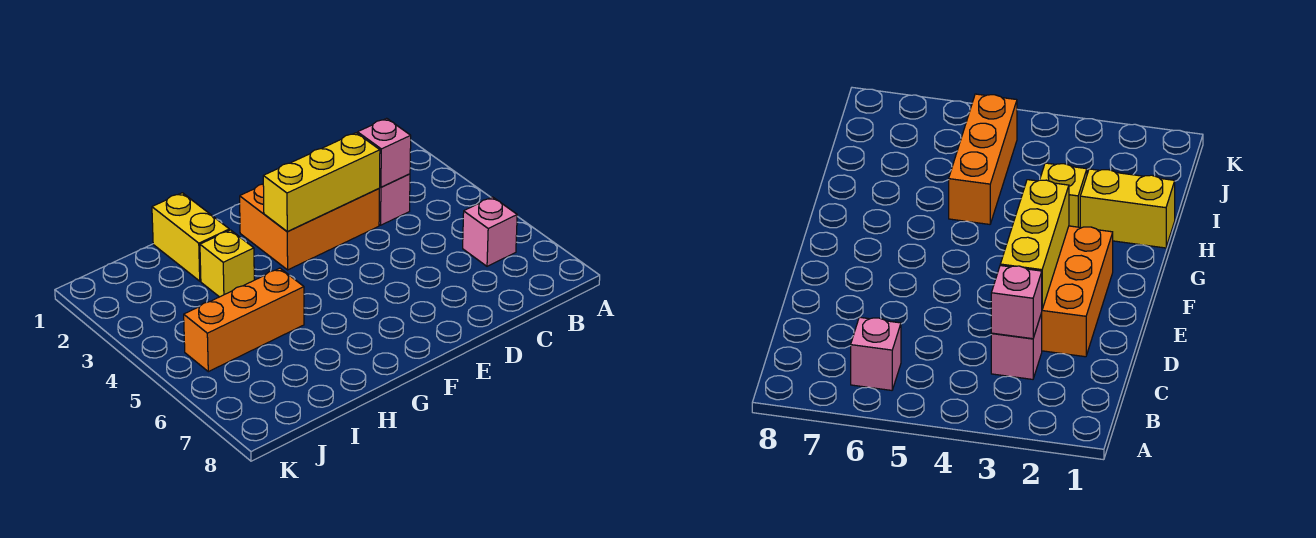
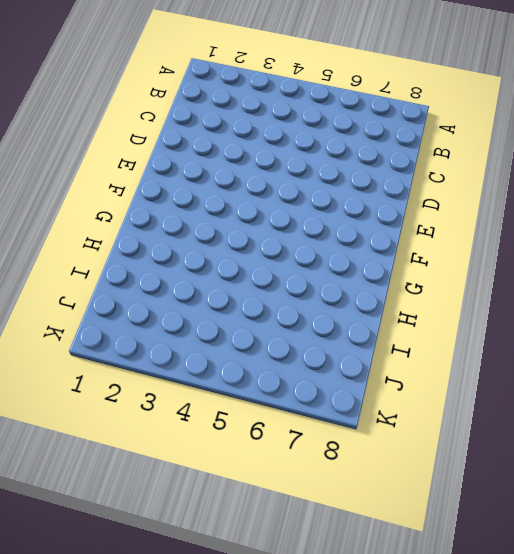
none -> pink brick B6 level 1
none -> pink brick C3 level 1

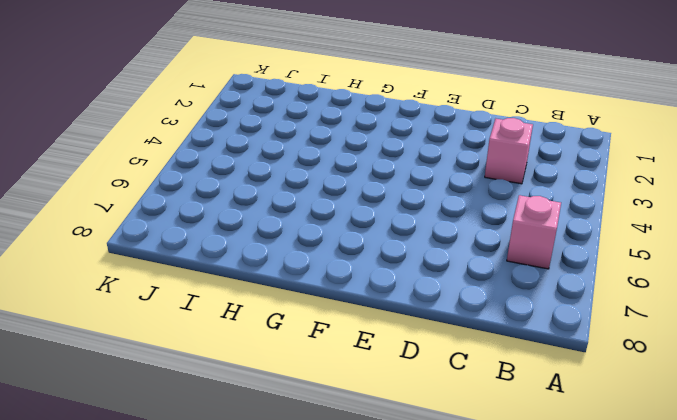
none -> orange brick D2:F3 level 1
none -> yellow brick H1:H2 level 1

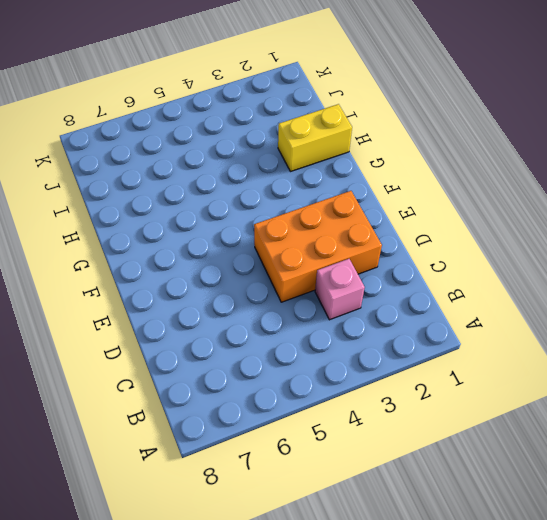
orange brick D2:E4 level 1 -> orange brick D2:F3 level 1
none -> pink brick B6 level 1
none -> yellow brick H3 level 1

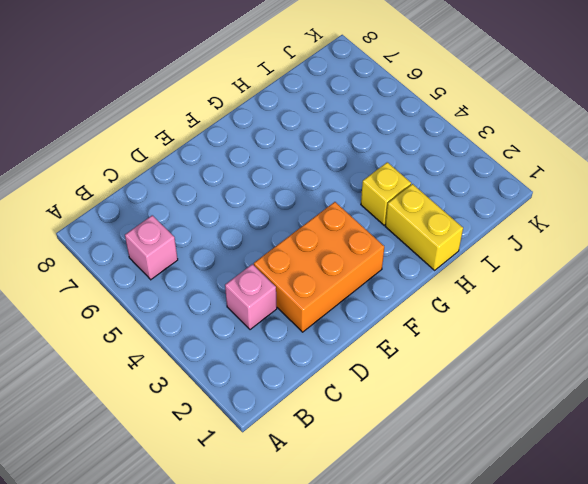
none -> orange brick H5:J5 level 1
none -> pink brick C3 level 2

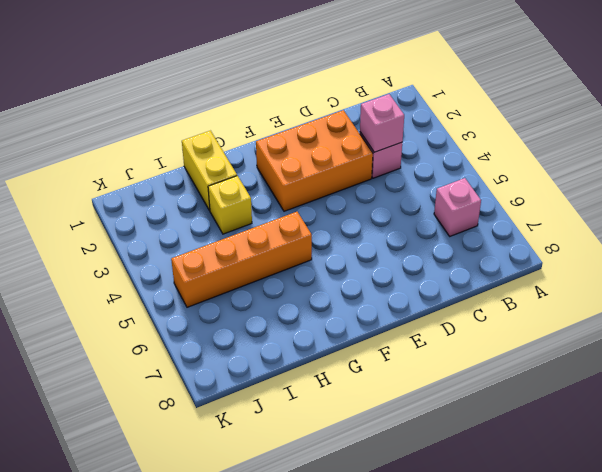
orange brick G5:J5 level 1 -> orange brick H5:J5 level 1
none -> yellow brick D3:F3 level 2

